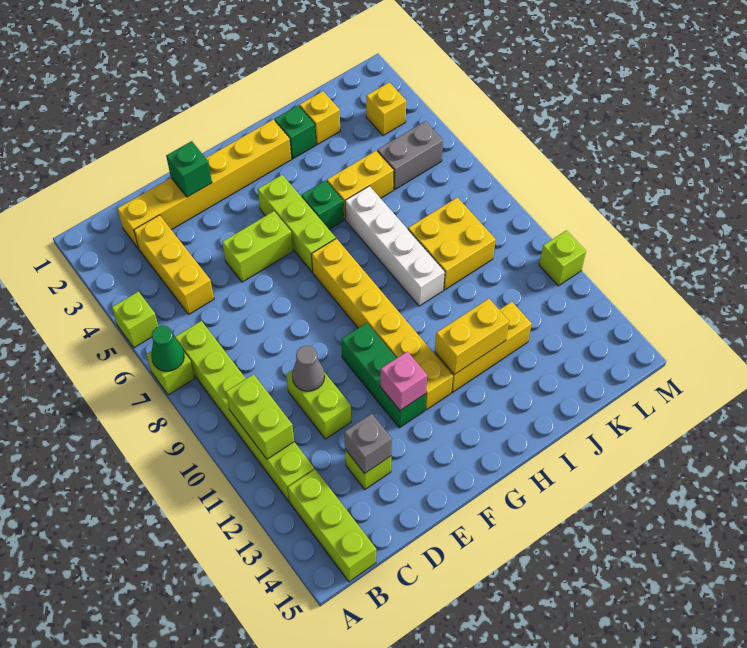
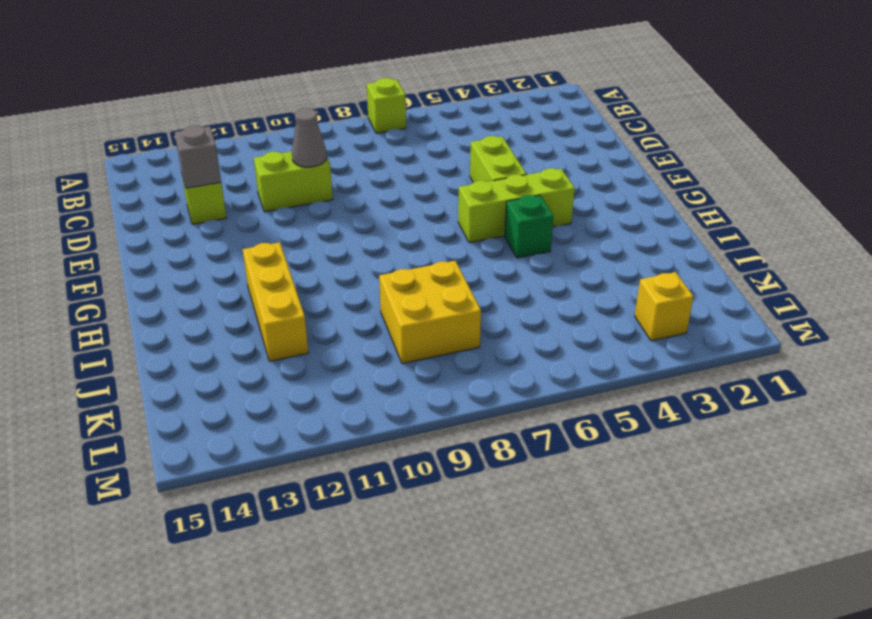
none -> lime brick A5 level 1
none -> lime brick B7:B12 level 1
none -> lime brick B13:B15 level 1

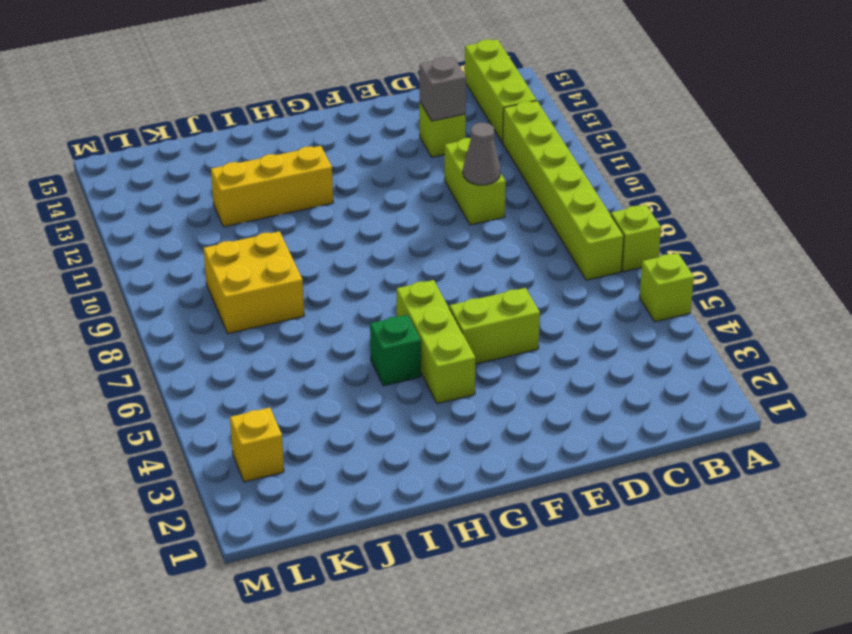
none -> yellow brick C2:H2 level 1
none -> yellow brick C3:C5 level 1
none -> green brick F10:F12 level 1

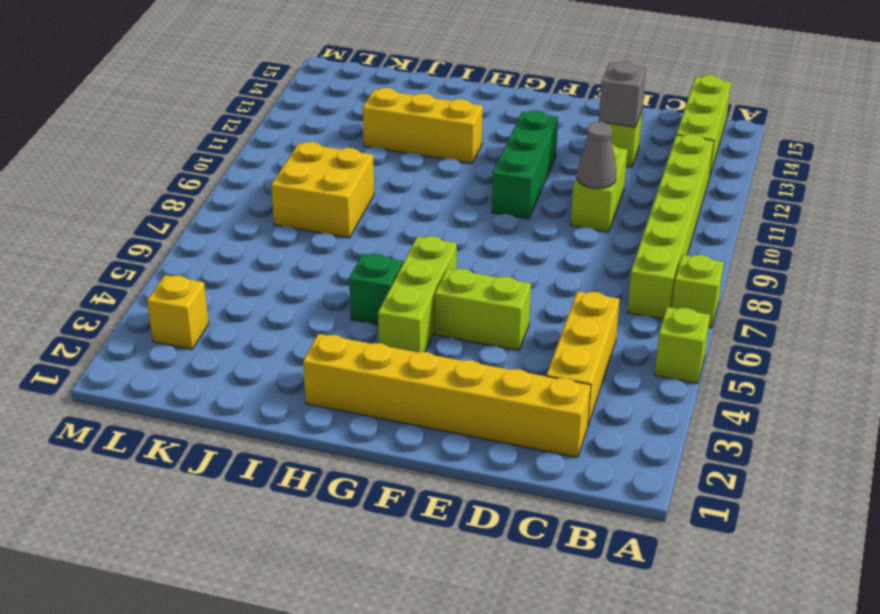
none -> yellow brick G7:G12 level 1
none -> green brick I2 level 1
none -> yellow brick I5:J5 level 1

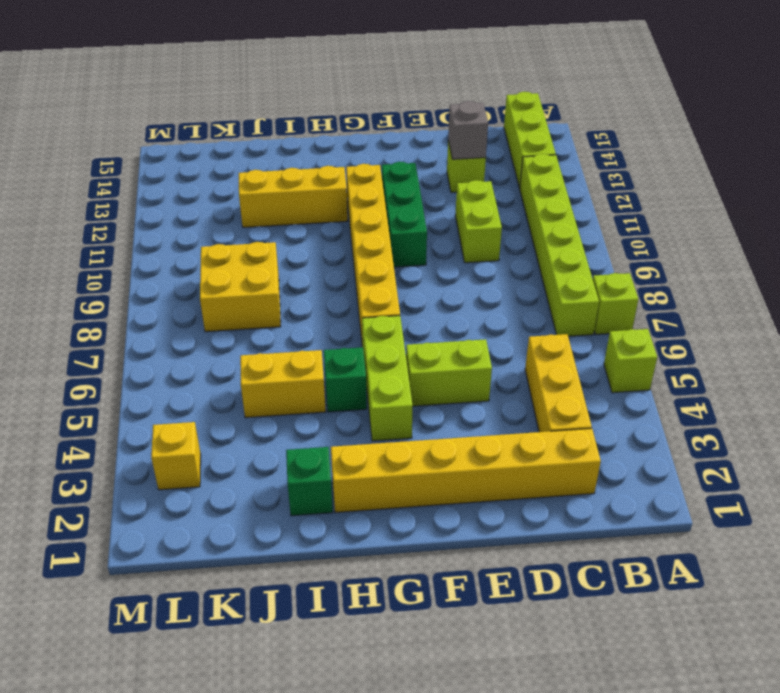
none -> white brick I6:I9 level 1
none -> yellow brick J2 level 1
none -> grey brick K5:L5 level 1

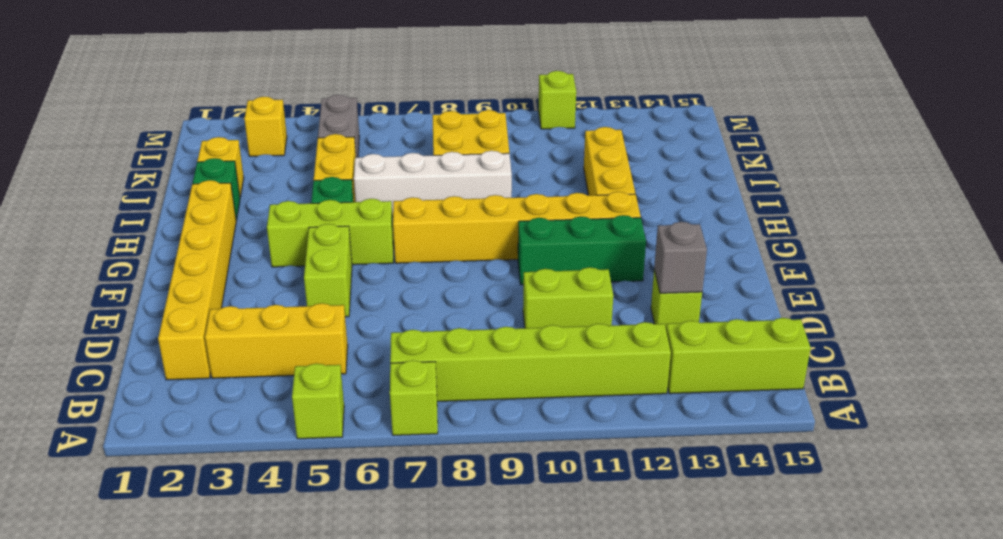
none -> green cone A7 level 2
none -> lime brick B10:B11 level 2
none -> grey cone D10 level 2

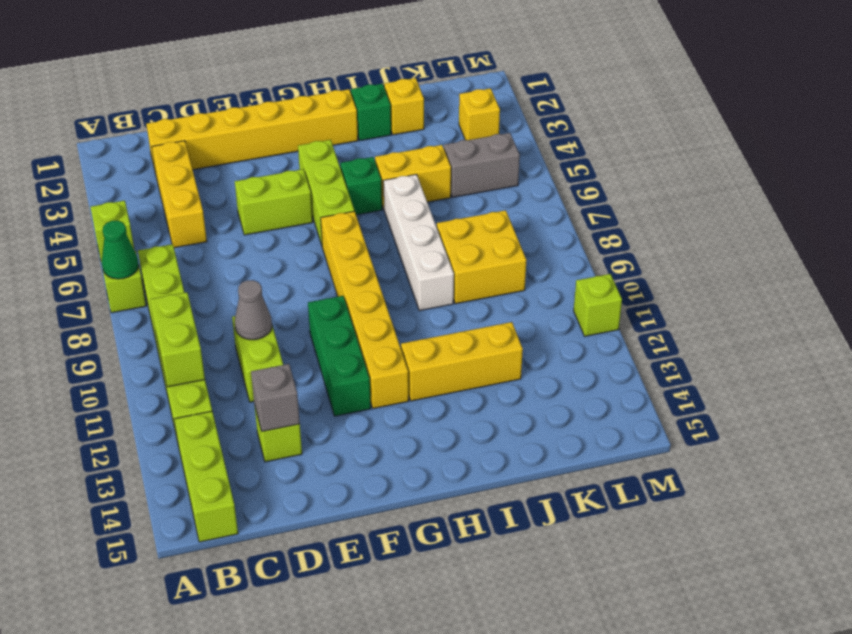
none -> green brick E2 level 2
none -> pink brick F12 level 2
none -> yellow brick H12:I12 level 2

